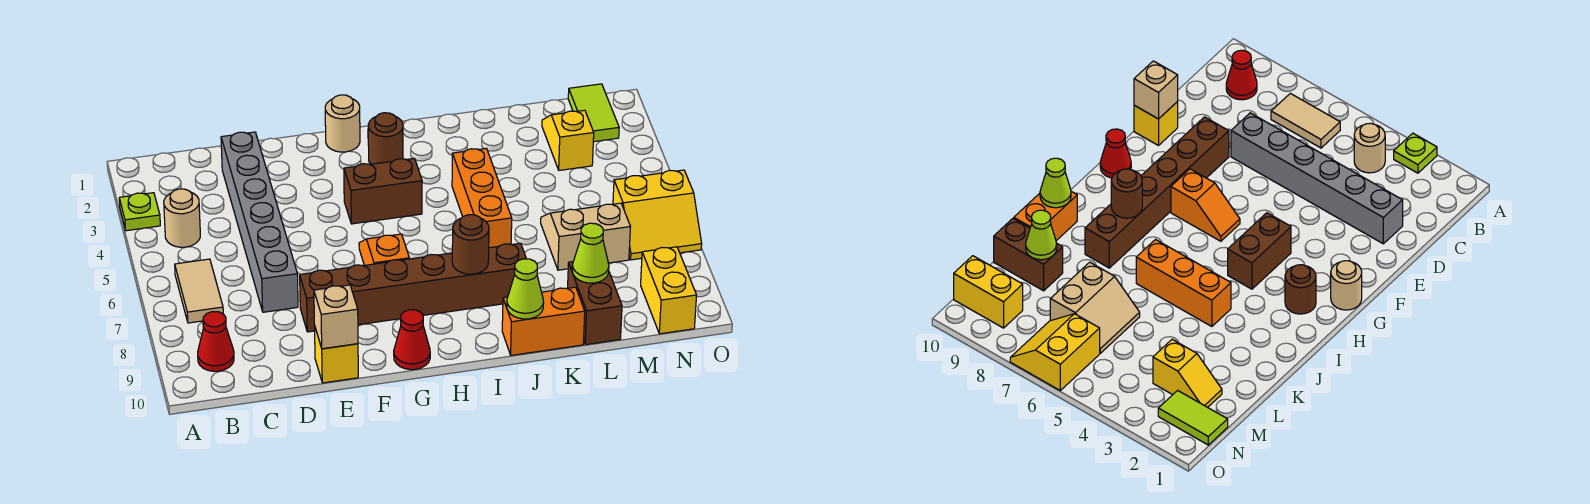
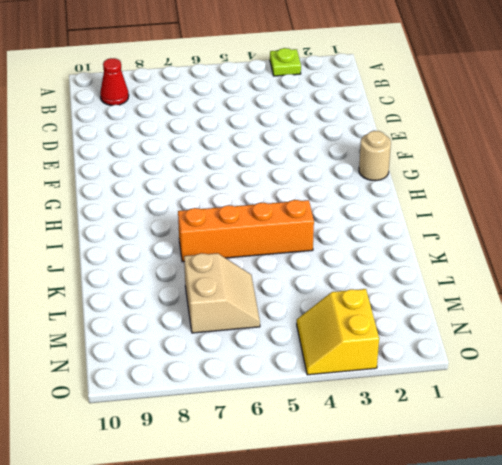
orange brick J4:J7 level 1 -> orange brick J4:J6 level 1
yellow slope N3:O4 level 1 top 3 -> yellow slope N6:O7 level 1 top 6
none -> tan round brick B4 level 1
none -> tan tile B6:B7 level 1
none -> grey brick D2:D7 level 1

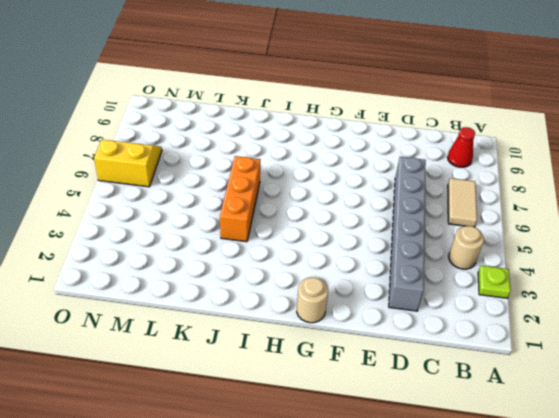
none -> brown brick E8:J8 level 1
none -> yellow brick E10 level 1
none -> brown brick G4:H4 level 1

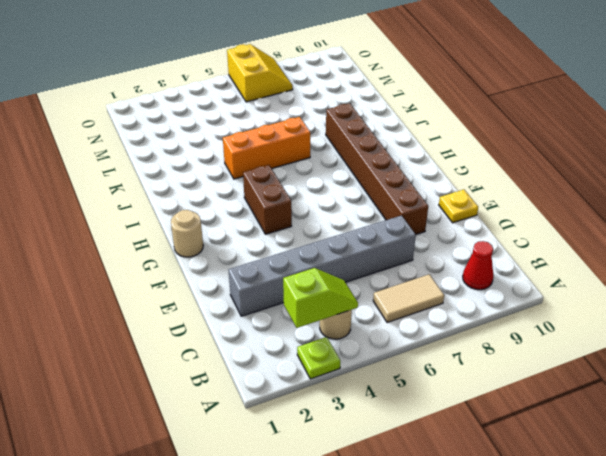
lime slope B3:B4 level 2 top 3 -> none
yellow plate E10 level 1 -> yellow brick E10 level 1
none -> orange slope G6:G7 level 1 top 7
none -> red cone G10 level 1
none -> brown round brick H2 level 1

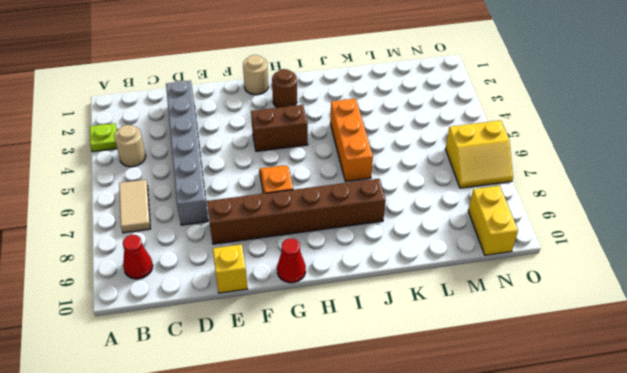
none -> orange brick J10:K10 level 1
none -> tan slope L6:M7 level 1 top 7
none -> brown brick L9:L10 level 1

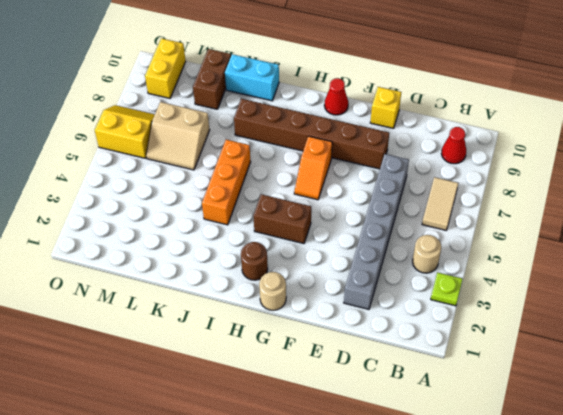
cyan brick J10:K10 level 1 -> orange brick J10:K10 level 1
none -> yellow slope M2:M3 level 1 top 3
none -> lime tile N1:N2 level 1
none -> tan brick E10 level 2

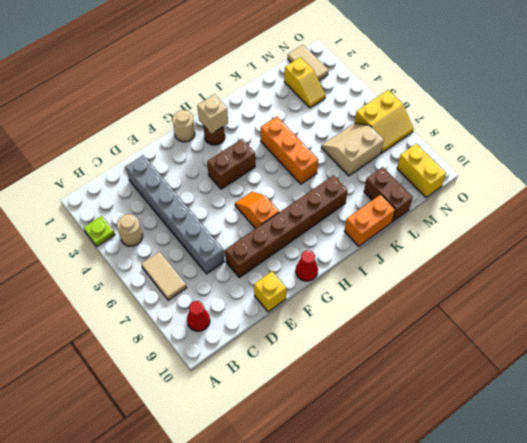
tan brick H2 level 2 -> tan brick E10 level 2
yellow slope M2:M3 level 1 top 2 -> yellow slope M2:M3 level 1 top 3
tan tile N1:N2 level 1 -> lime tile N1:N2 level 1
none -> brown round brick I8 level 2
none -> lime cone J10 level 2
none -> lime cone L9 level 2

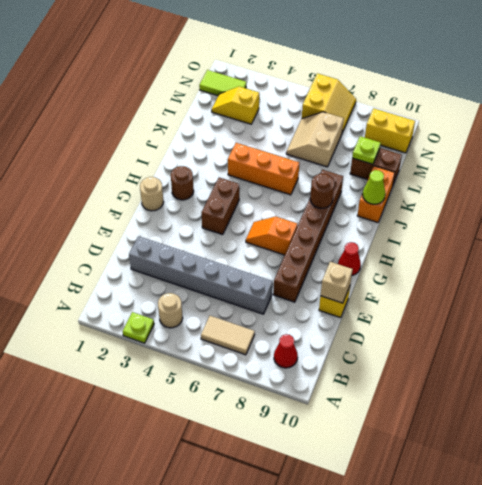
lime plate L9 level 2 -> lime cone L9 level 2

